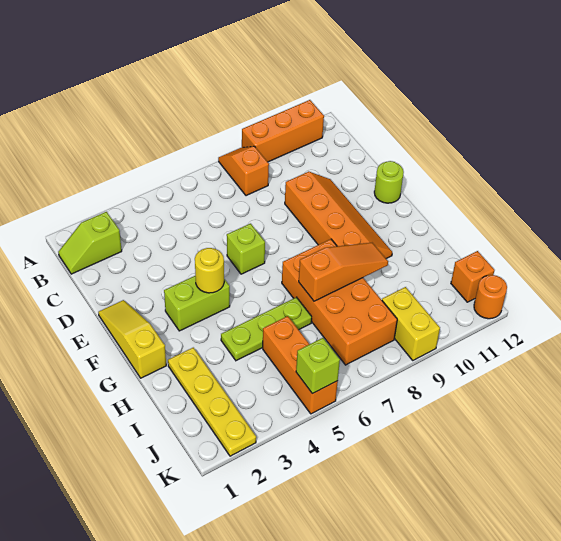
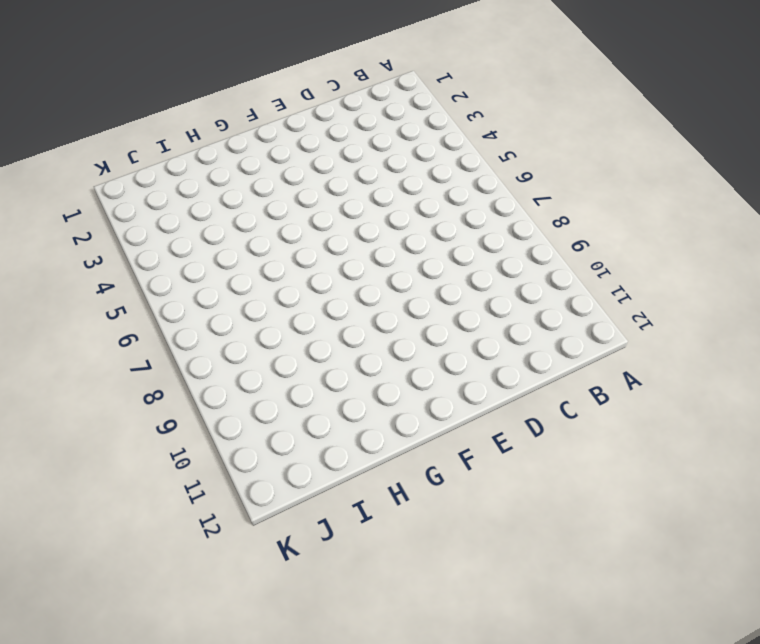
none -> orange slope A8:B8 level 1 top B
none -> orange brick A9:A11 level 1
none -> lime slope B1:B2 level 1 top 2

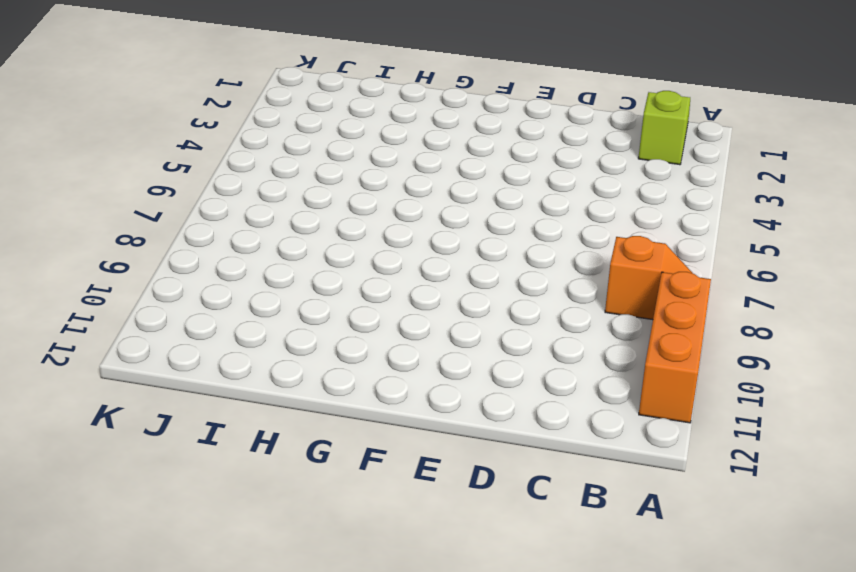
none -> orange slope D9:G10 level 1 top 9
none -> yellow slope E1:G1 level 1 top G
none -> lime brick E6 level 1

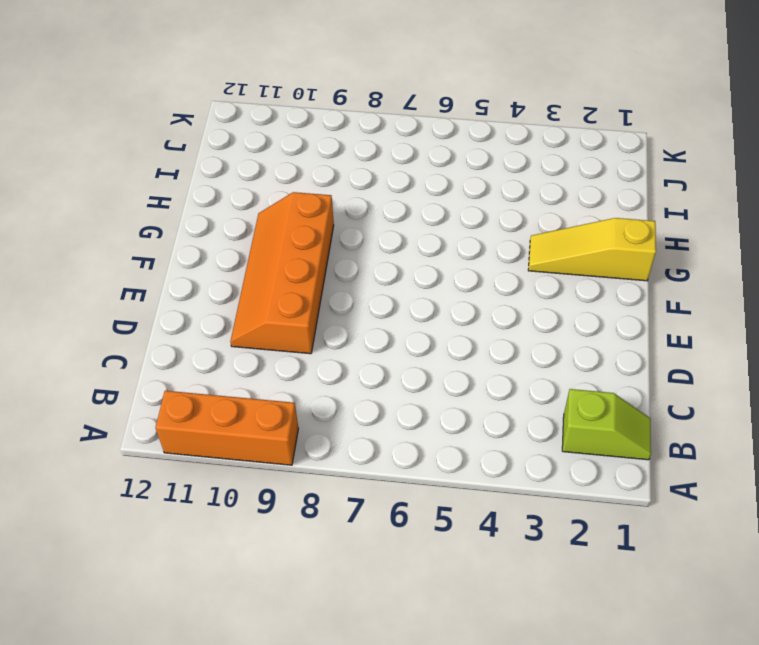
yellow slope G1:G3 level 1 top 1 -> yellow slope E1:G1 level 1 top G
none -> orange slope A8:B8 level 1 top B
none -> lime brick E6 level 1
none -> lime round brick E12 level 1

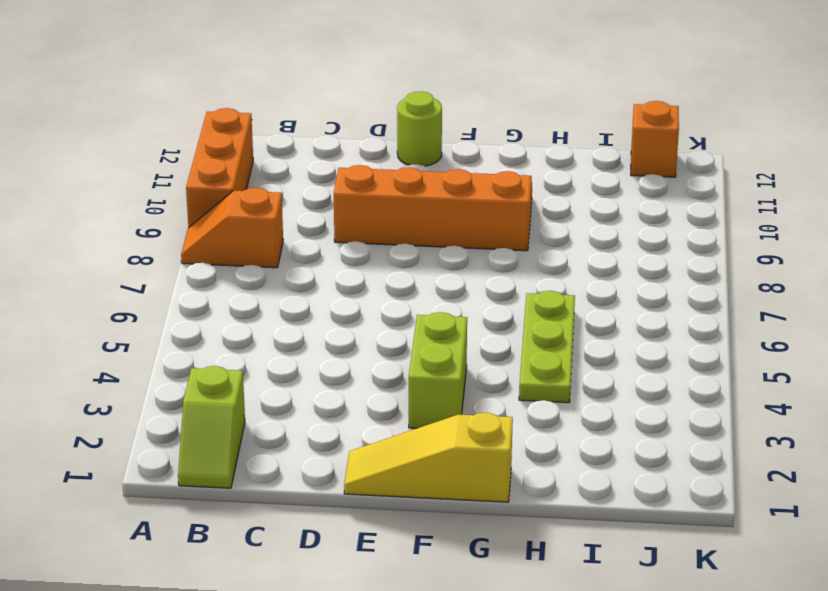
none -> lime brick E6 level 1
none -> orange brick G7:J8 level 1
none -> yellow plate H2:K2 level 1

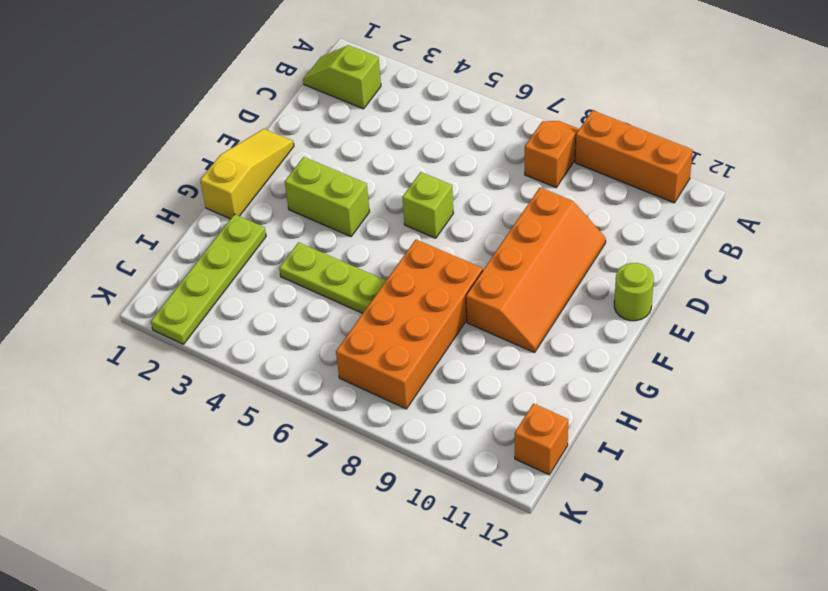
lime plate H2:K2 level 1 -> yellow plate H2:K2 level 1
none -> orange brick I5:K5 level 1
none -> yellow brick J9:K9 level 1
none -> orange round brick K12 level 1

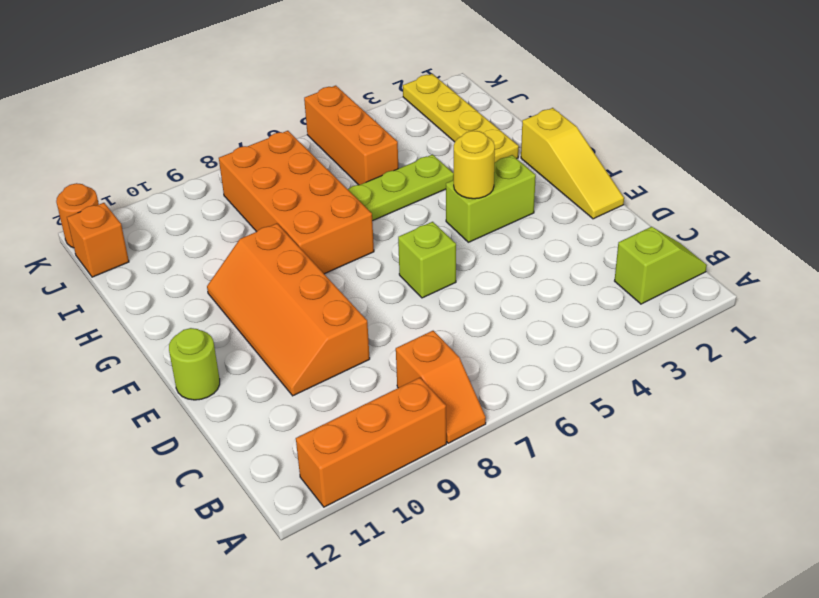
none -> yellow brick J9:K9 level 1
none -> orange slope H7:H9 level 2 top 7
none -> lime brick K5 level 2

